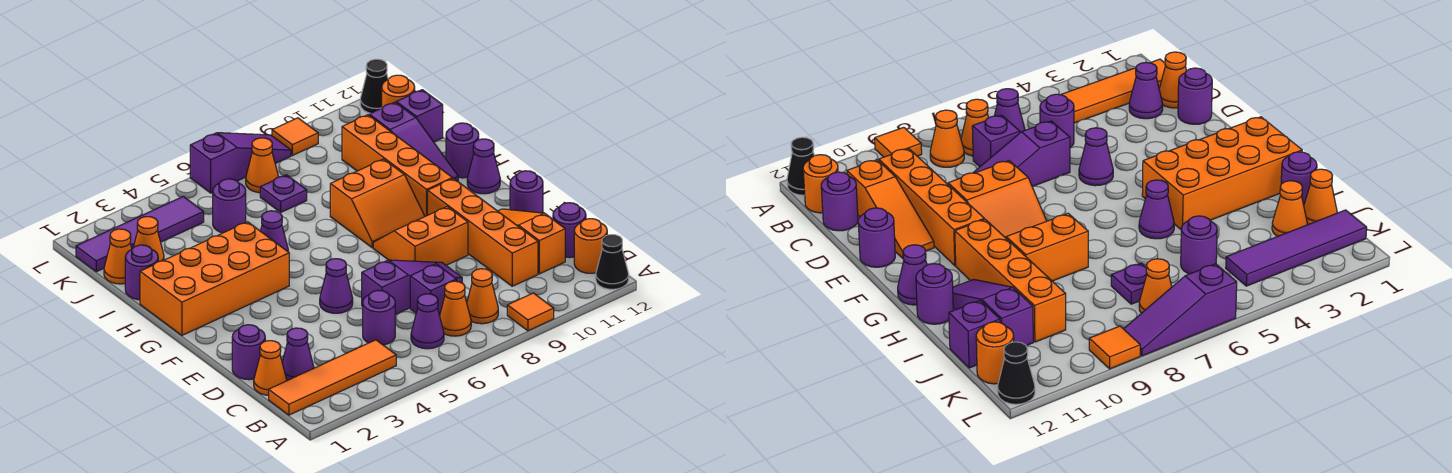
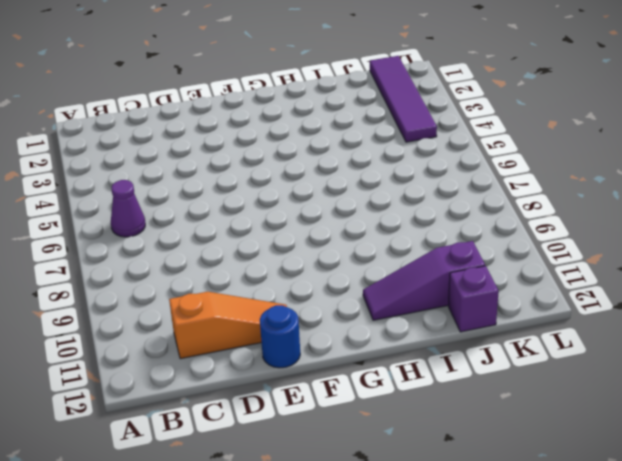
blue round brick E12 level 1 -> purple round brick E12 level 1
none -> orange tile A9 level 1
none -> black cone A12 level 1
none -> orange tile B1:B4 level 1
none -> orange cone B7 level 1

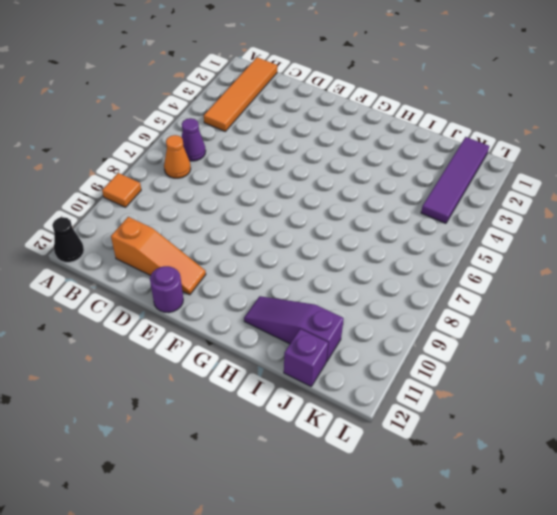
none -> orange cone B8 level 1
none -> orange round brick B12 level 1
none -> orange cone C1 level 1
none -> purple cone C2 level 1

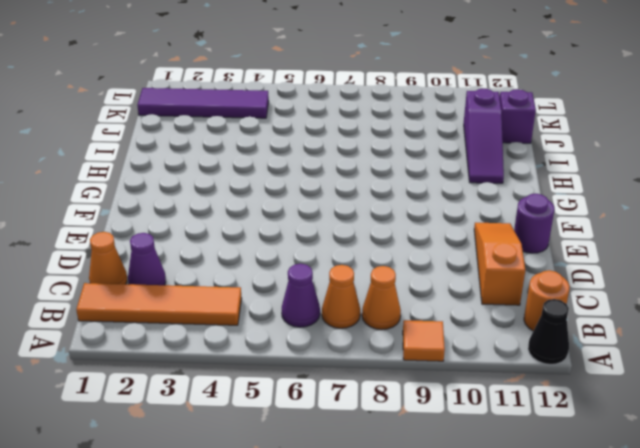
none -> purple round brick C5 level 1
none -> purple brick C7 level 1
none -> orange brick C10:F10 level 1
none -> purple round brick C12 level 1

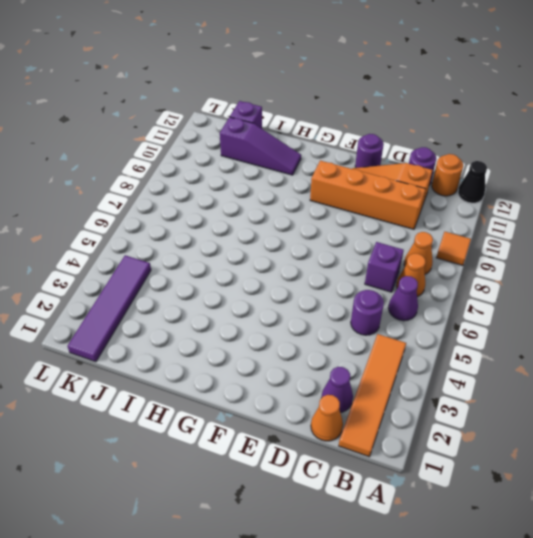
none -> purple round brick D1 level 1
none -> purple slope D6:D8 level 1 top 6
none -> purple cone E5 level 1
none -> orange slope E8:F9 level 1 top E

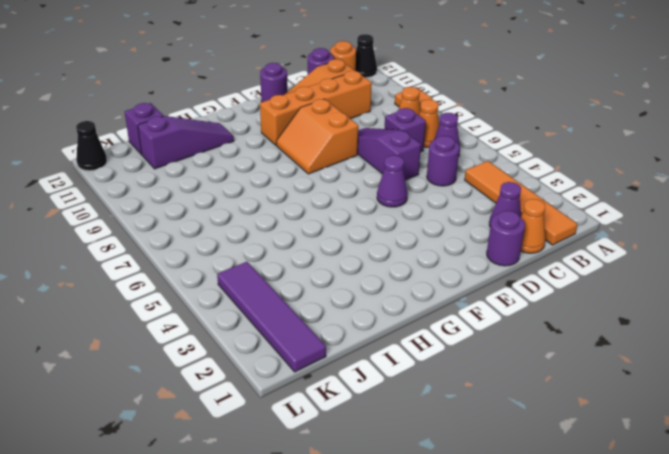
none -> orange brick G1:H4 level 1
none -> orange slope G8:H9 level 1 top H
none -> orange brick G10:J10 level 1
none -> purple cone G12 level 1

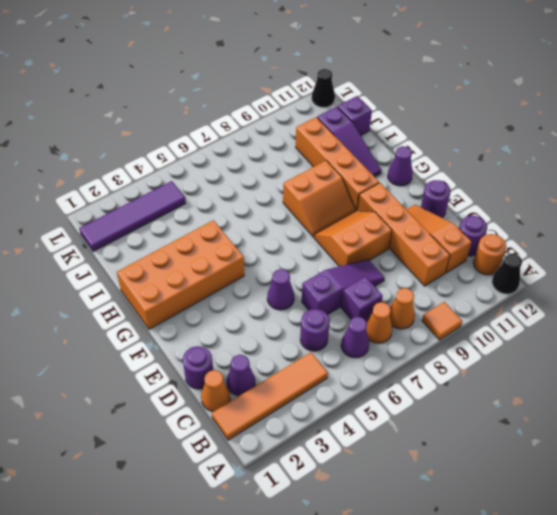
none -> purple cone H5 level 1
none -> purple round brick H12 level 1
none -> purple round brick I1 level 1
none -> orange cone J1 level 1

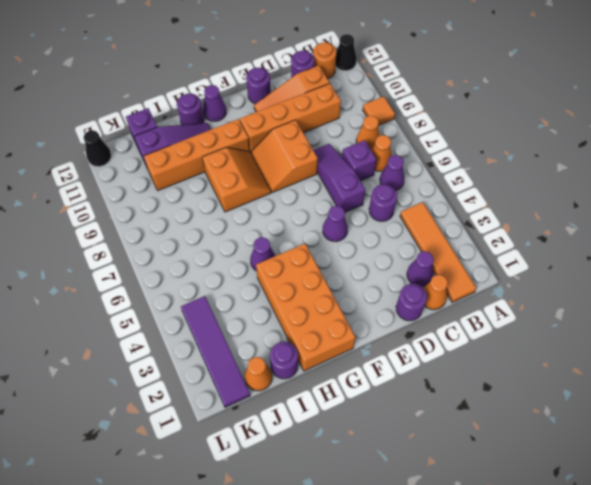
none -> orange cone J2 level 1
none -> purple round brick J5 level 1
none -> purple plate J7 level 1
none -> orange cone K7 level 1

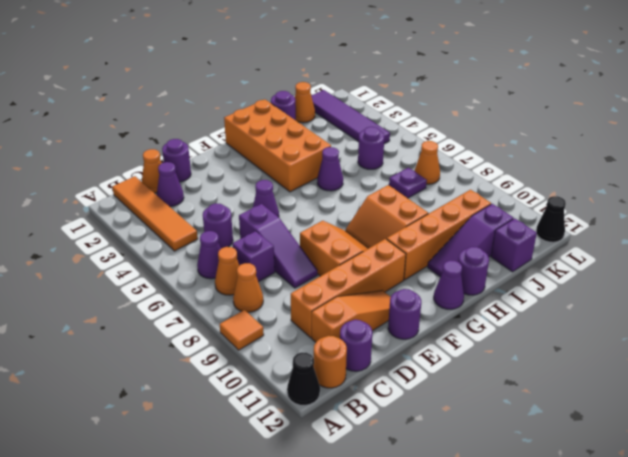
none -> orange cone J2 level 1
none -> orange round brick K12 level 1
none -> purple slope L6:L8 level 1 top 6
none -> orange tile L9 level 1

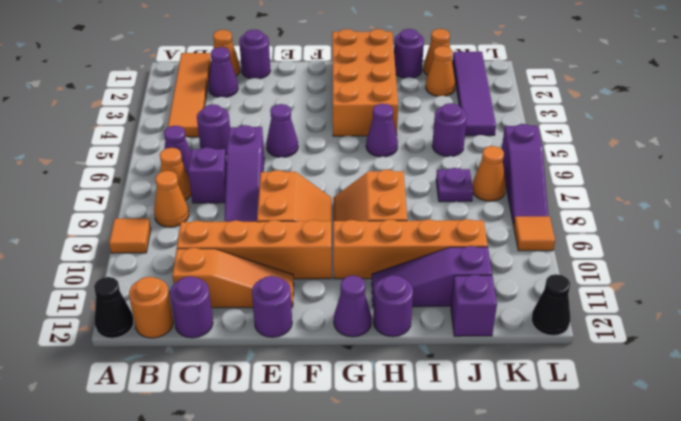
none -> orange round brick K12 level 1

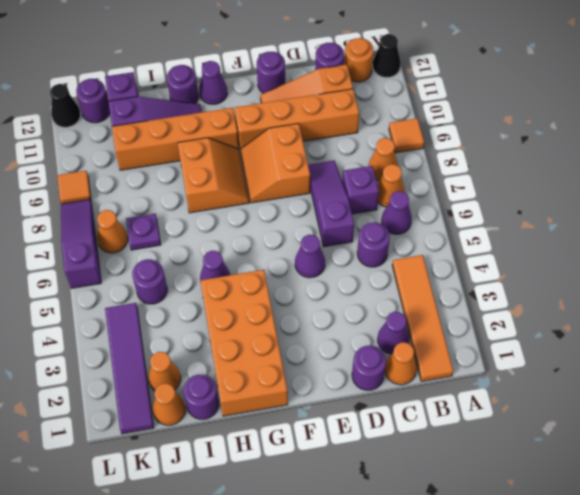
purple round brick K12 level 1 -> orange round brick K12 level 1

